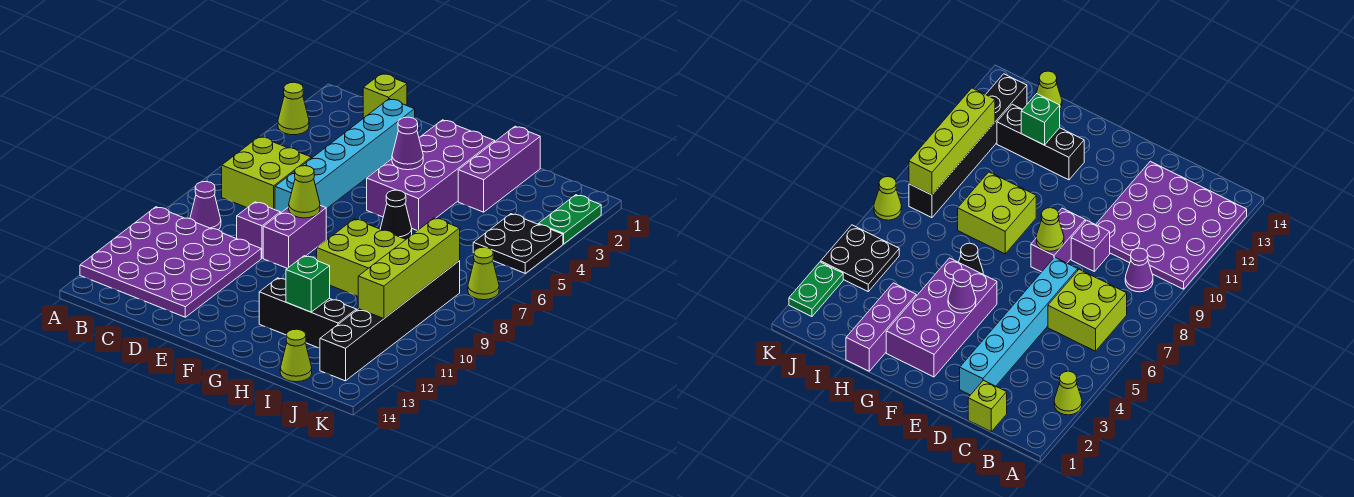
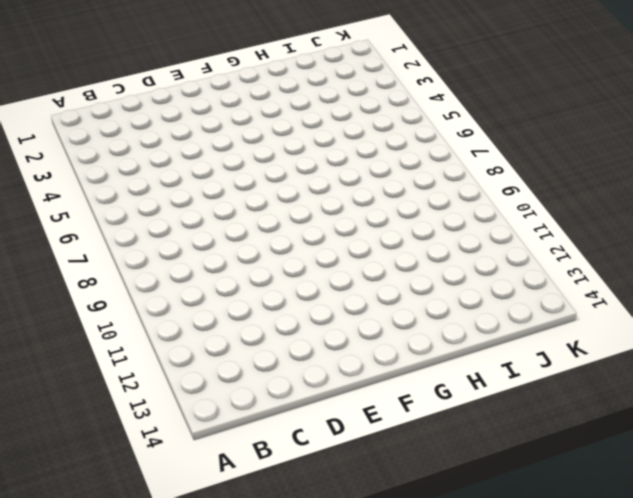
none -> lime cone A3 level 1
none -> purple plate A10:D13 level 1
none -> lime brick B6:C7 level 1

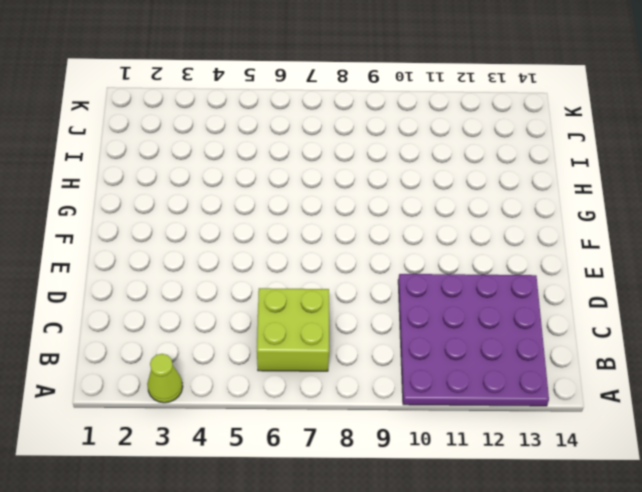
none -> purple cone B9 level 1
none -> lime brick C1 level 1
none -> cyan brick D2:D7 level 1

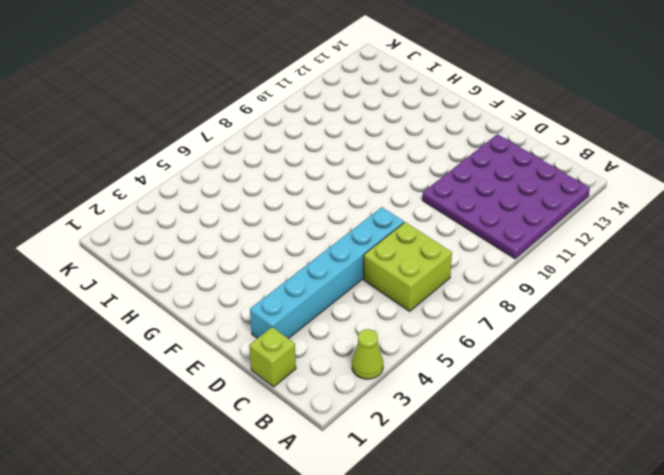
none -> purple cone B9 level 1
none -> purple brick D9 level 1
none -> purple brick E8:E9 level 1

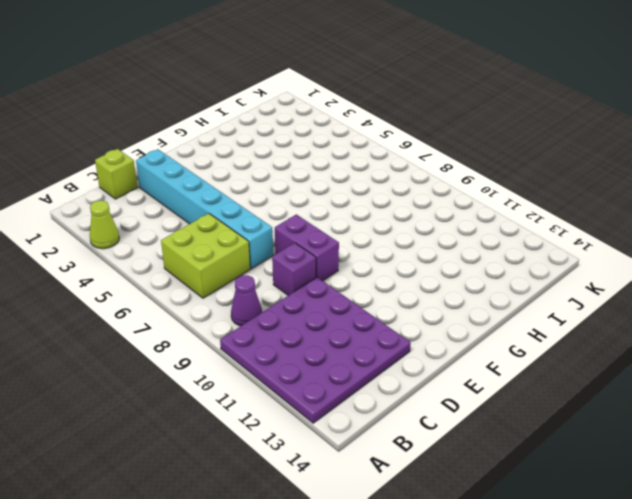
none -> purple brick F2:G5 level 1
none -> black cone G6 level 1
none -> lime brick G8:H9 level 1

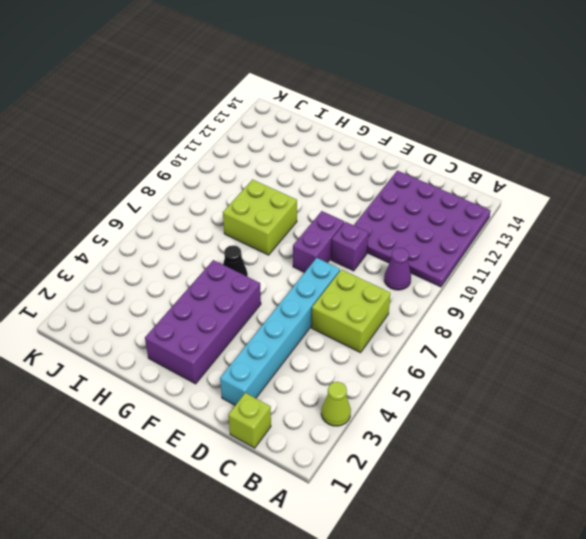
none -> black brick G12:I12 level 1
none -> purple brick H1:H3 level 1
none -> lime cone I14 level 1

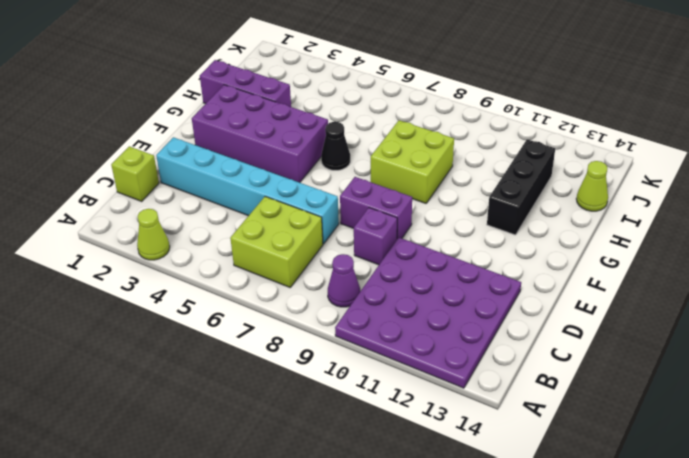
none -> black plate J4:K5 level 1
none -> black brick J8:J13 level 1
none -> green plate K2:K3 level 1

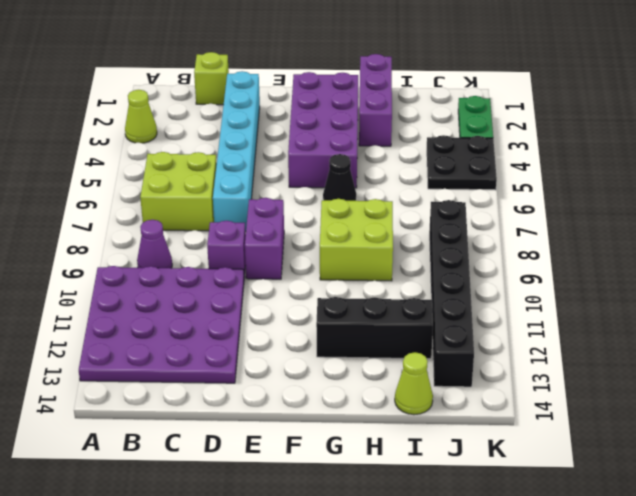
none -> lime cone K7 level 1
none -> lime cone E8 level 2
none -> purple cone F4 level 2

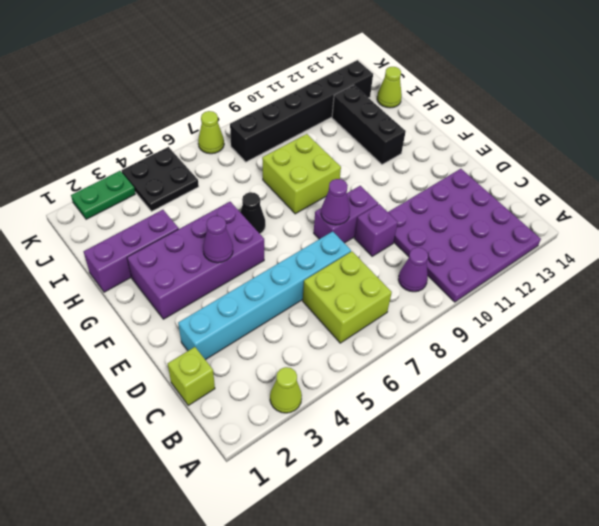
purple cone E8 level 2 -> lime cone E8 level 2
none -> green brick H12 level 2
none -> lime brick J8:J11 level 2

